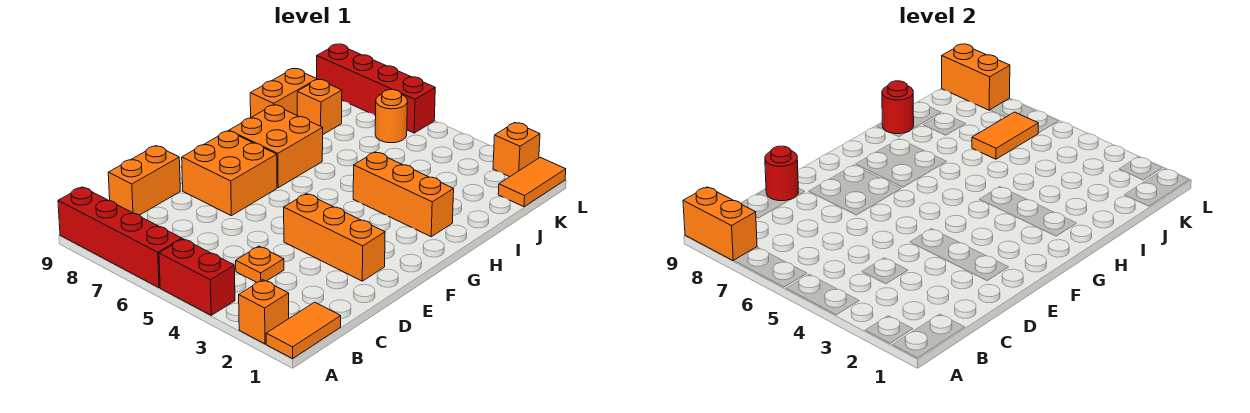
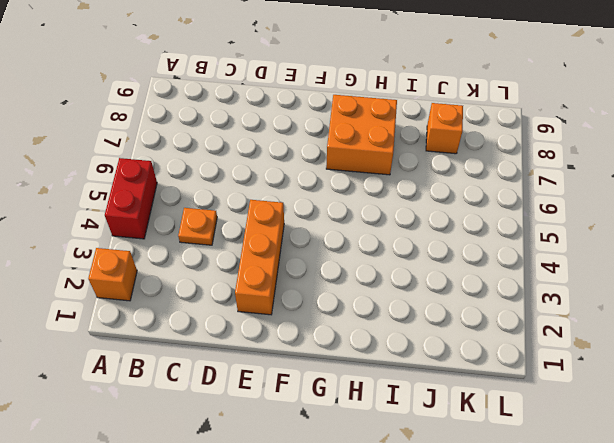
none -> orange tile A1:B1 level 1
none -> red brick A6:A9 level 1
none -> orange brick C9:D9 level 1

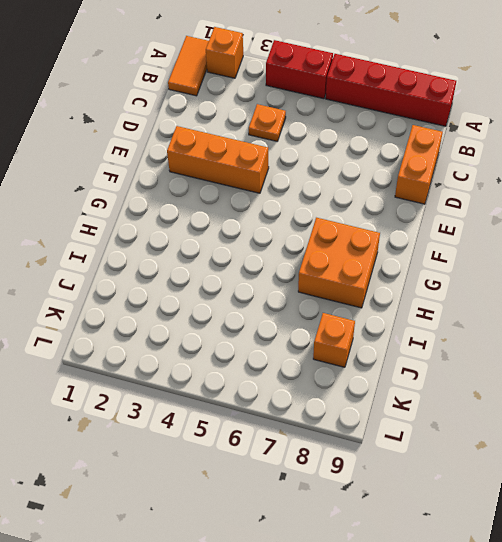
none -> orange brick E7:F8 level 1
none -> orange brick H2:H4 level 1
none -> orange brick I9:J9 level 1

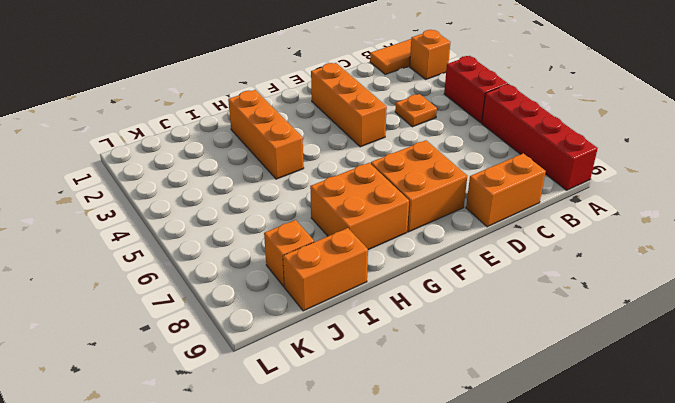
none -> orange tile K1:L1 level 1
none -> orange round brick K6 level 1
none -> orange brick L2 level 1

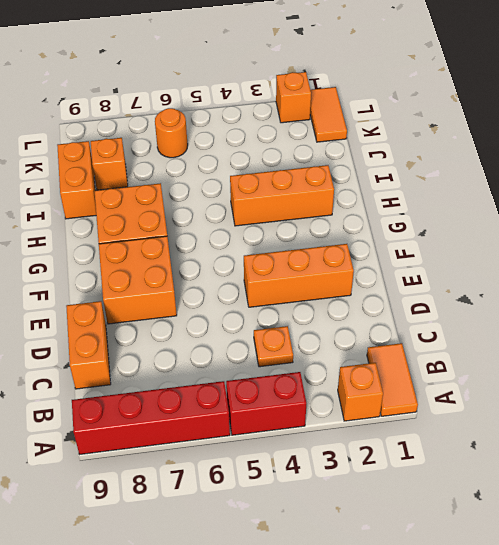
none -> red brick L6:L9 level 1
none -> orange brick A8:A9 level 2
none -> red round brick D9 level 2

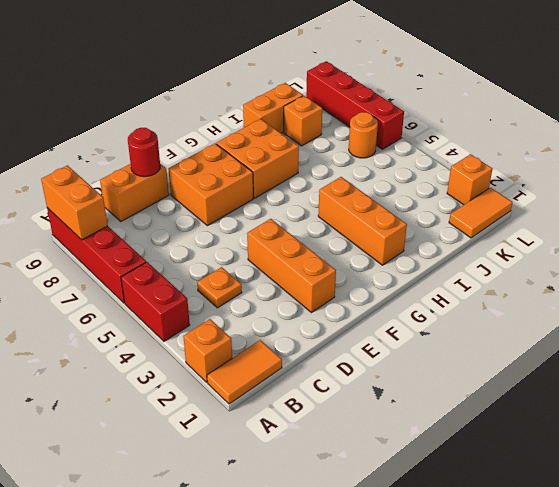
none -> red round brick I9 level 2
none -> orange tile J6:K6 level 2
none -> orange brick L8:L9 level 2

